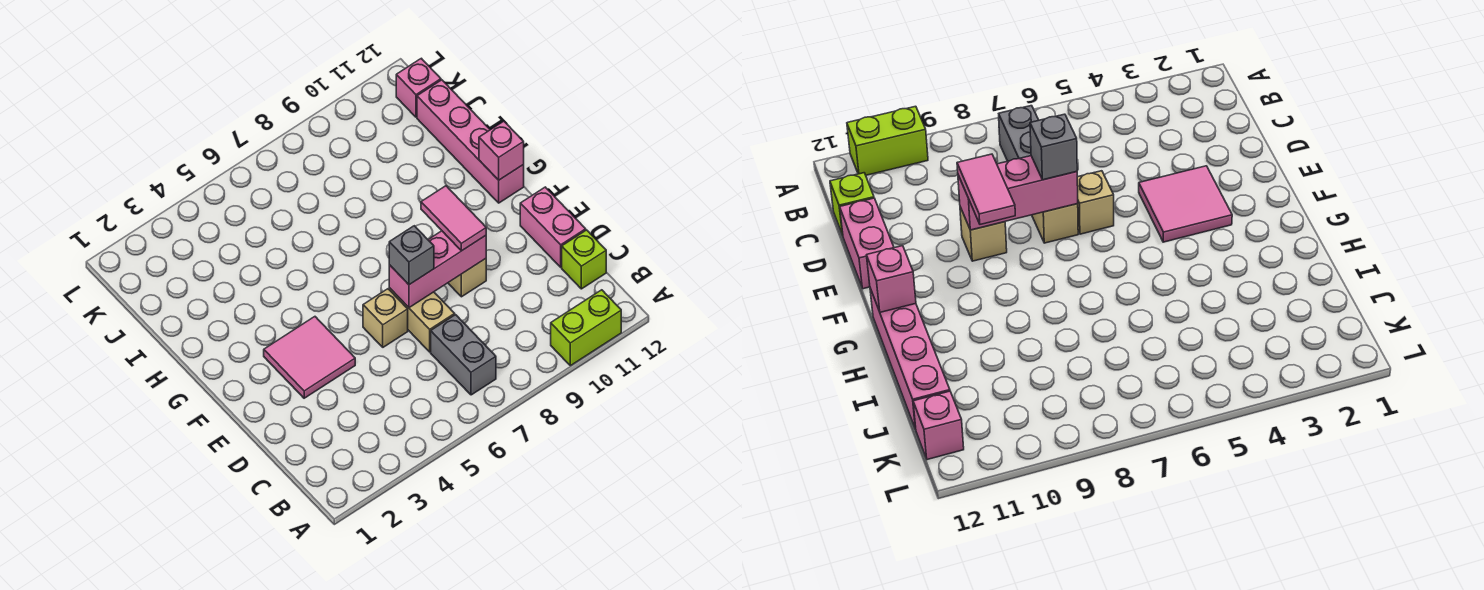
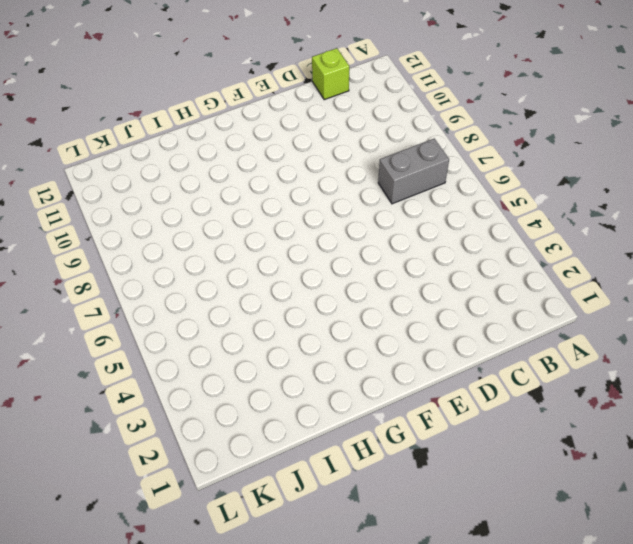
none -> lime brick A10:A11 level 1
none -> tan brick D7:E7 level 1
none -> pink brick D12:E12 level 1

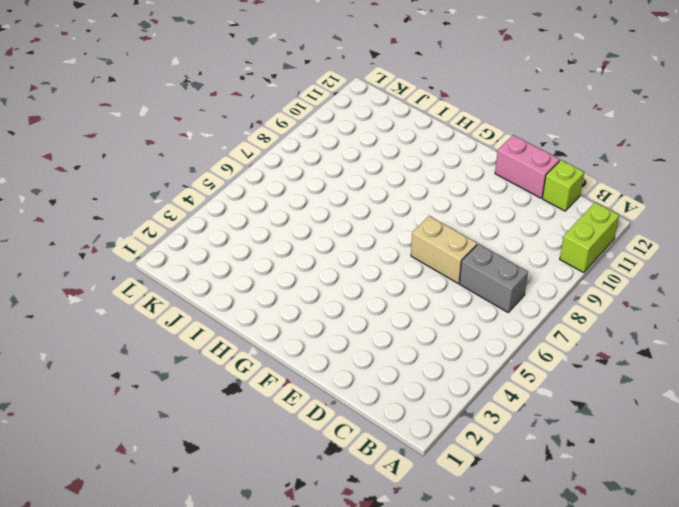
none -> pink tile E3:F4 level 1
none -> tan brick E6 level 1
none -> tan brick E9 level 1

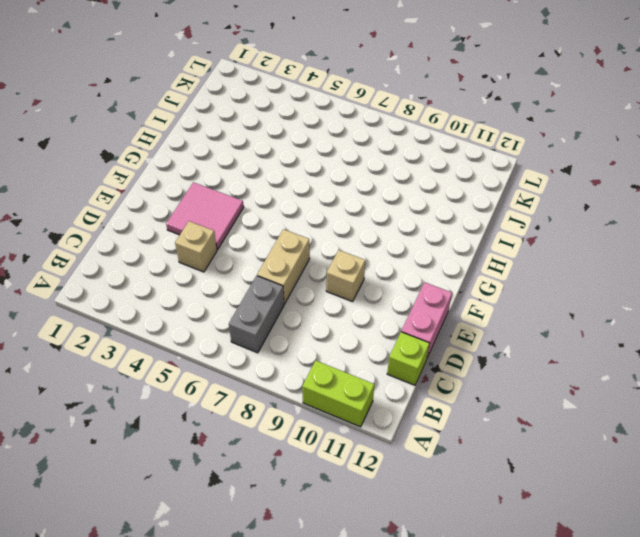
tan brick D4 level 1 -> tan brick E6 level 1
none -> pink brick G12:J12 level 1
none -> pink brick K12 level 1
none -> pink brick E7:E9 level 2

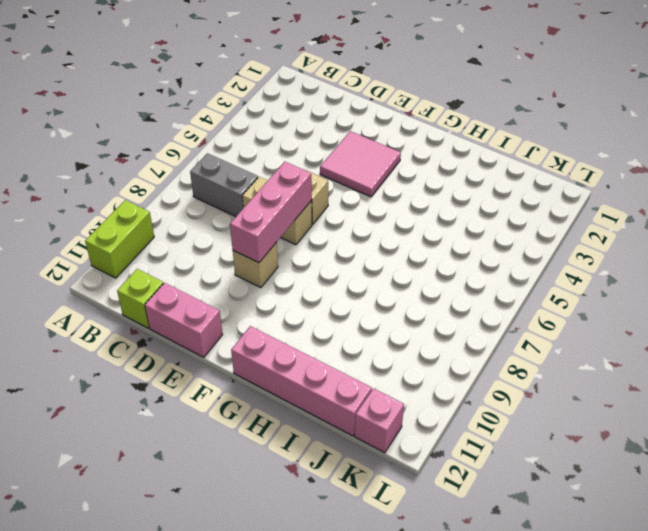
none -> pink brick G12 level 2
none -> grey brick E7 level 3
none -> pink tile E9:F9 level 3

